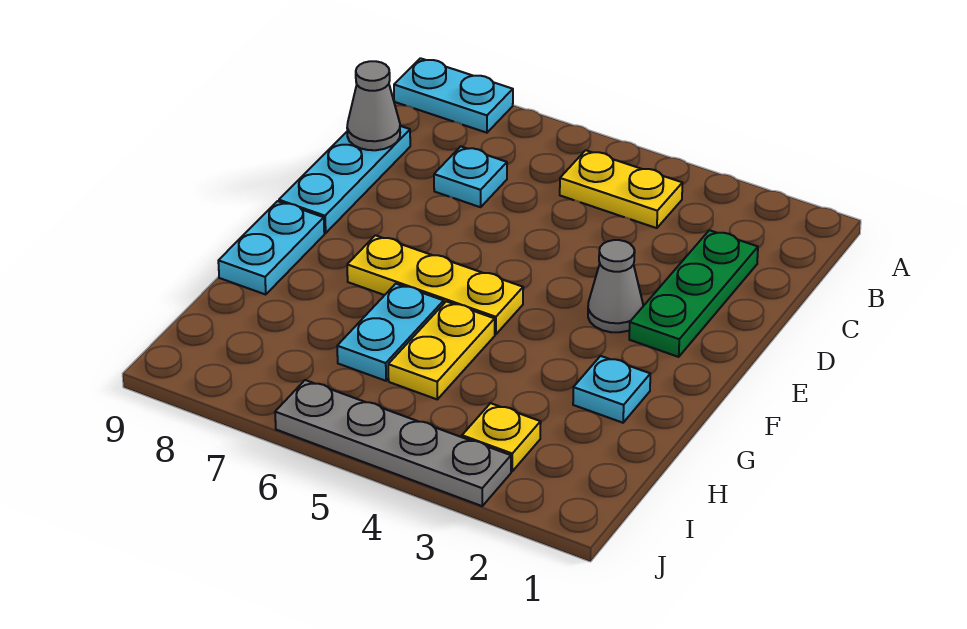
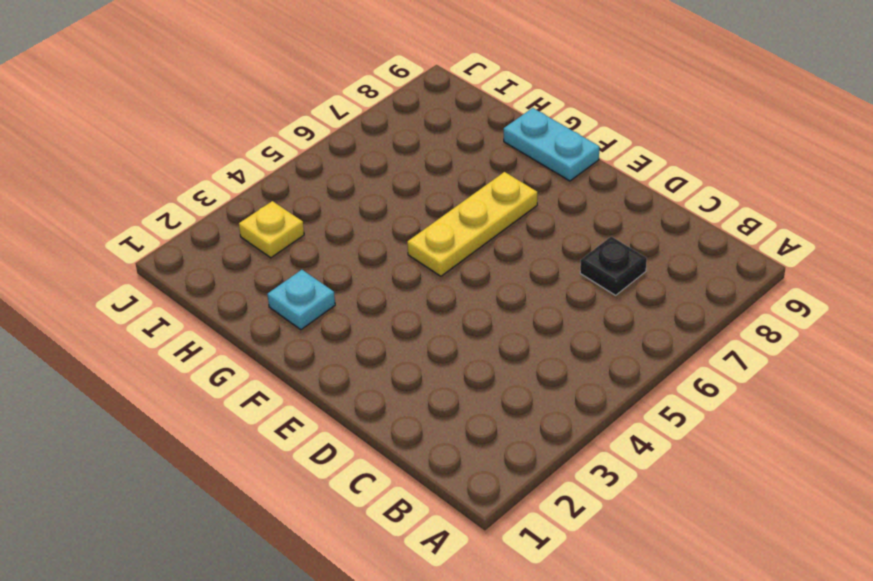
black plate C7 level 1 -> cyan plate C7 level 1
none -> cyan plate A8:A9 level 1
none -> yellow plate B4:B5 level 1
none -> green plate C2:E2 level 1

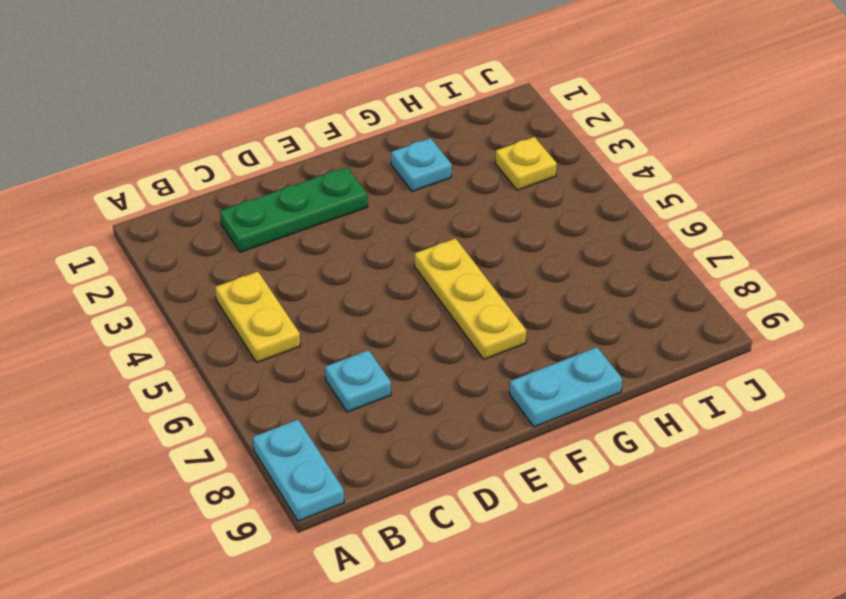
none -> cyan plate C9:E9 level 1
none -> grey cone E3 level 1
none -> yellow plate G5:H5 level 1

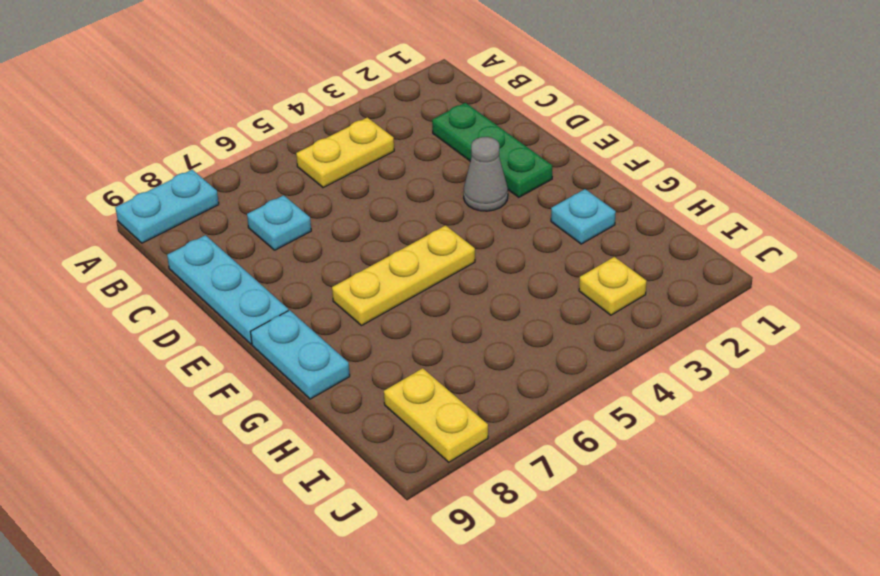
yellow plate I8:J8 level 1 -> yellow plate G5:H5 level 1
none -> cyan plate G6:H6 level 1
none -> grey plate J3:J6 level 1
none -> grey cone C9 level 2

